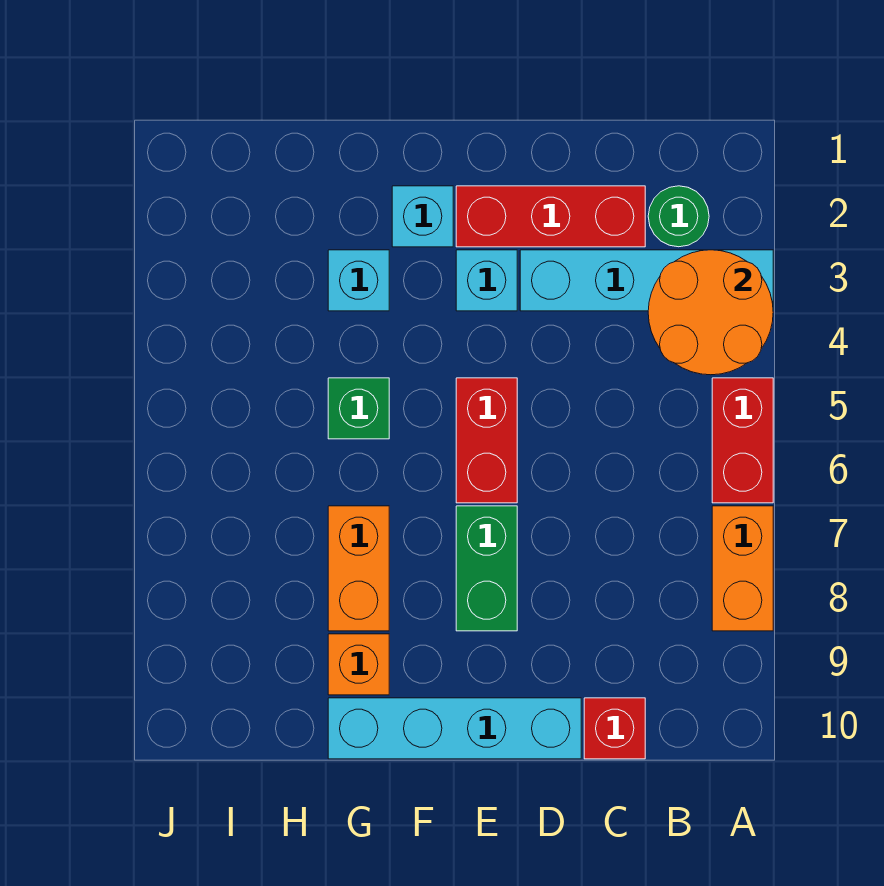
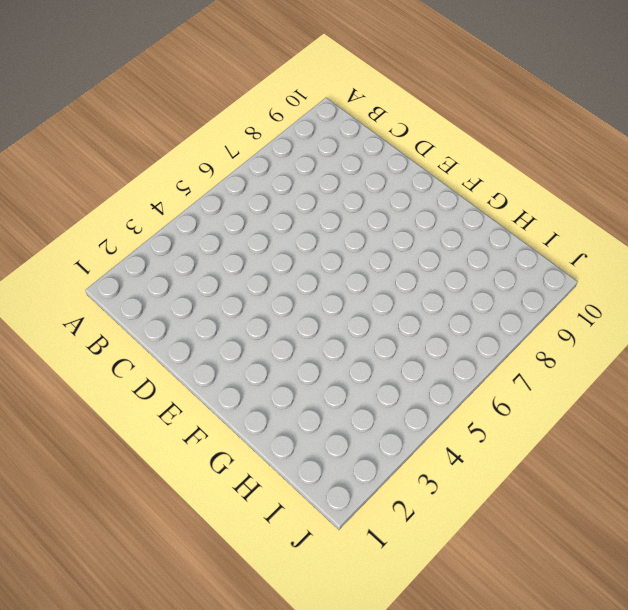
none -> cyan brick A3:D3 level 1
none -> red brick A5:A6 level 1
none -> orange brick A7:A8 level 1

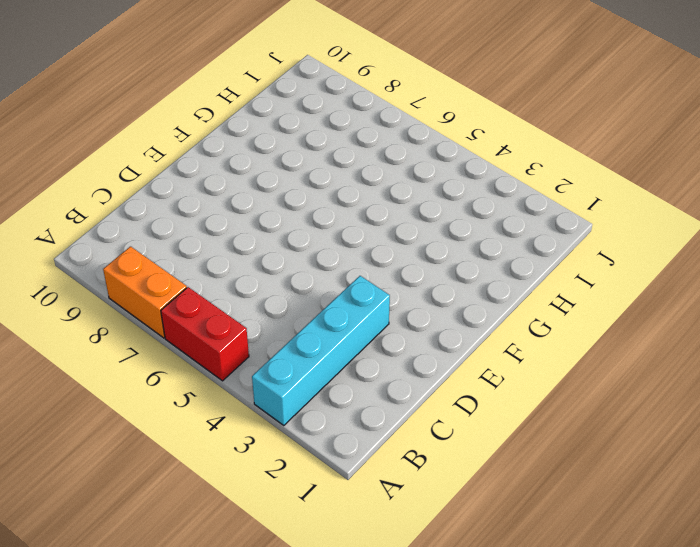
none -> green round brick B2 level 1
none -> red brick C2:E2 level 1
none -> red brick C10 level 1

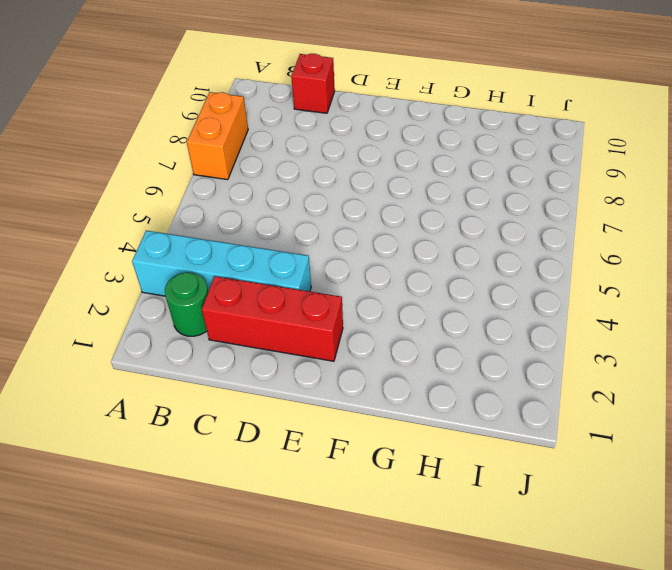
none -> red brick A5:A6 level 1
none -> cyan brick D10:G10 level 1
none -> cyan brick E3 level 1

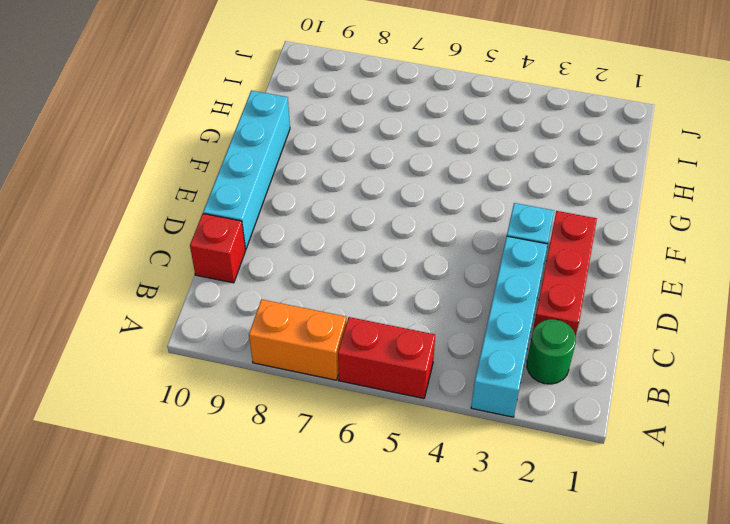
none -> red brick E5:E6 level 1
none -> green brick E7:E8 level 1
none -> cyan brick F2 level 1

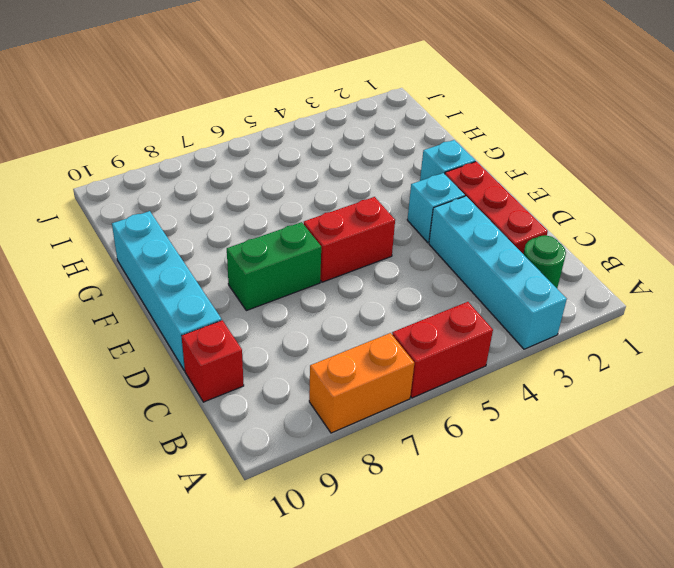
none -> cyan brick G3 level 1
none -> green brick G5 level 1
none -> orange brick G7:G8 level 1

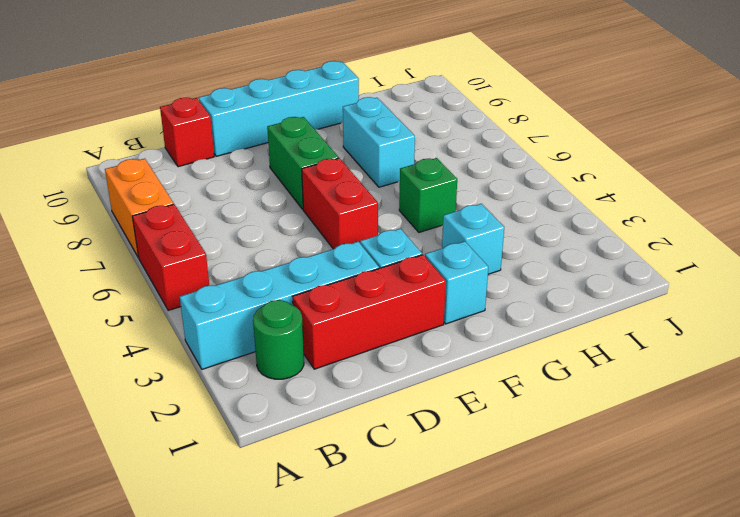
cyan brick G7:G8 level 1 -> orange brick G7:G8 level 1
none -> orange brick G9 level 1
none -> orange round brick A3:B4 level 2

